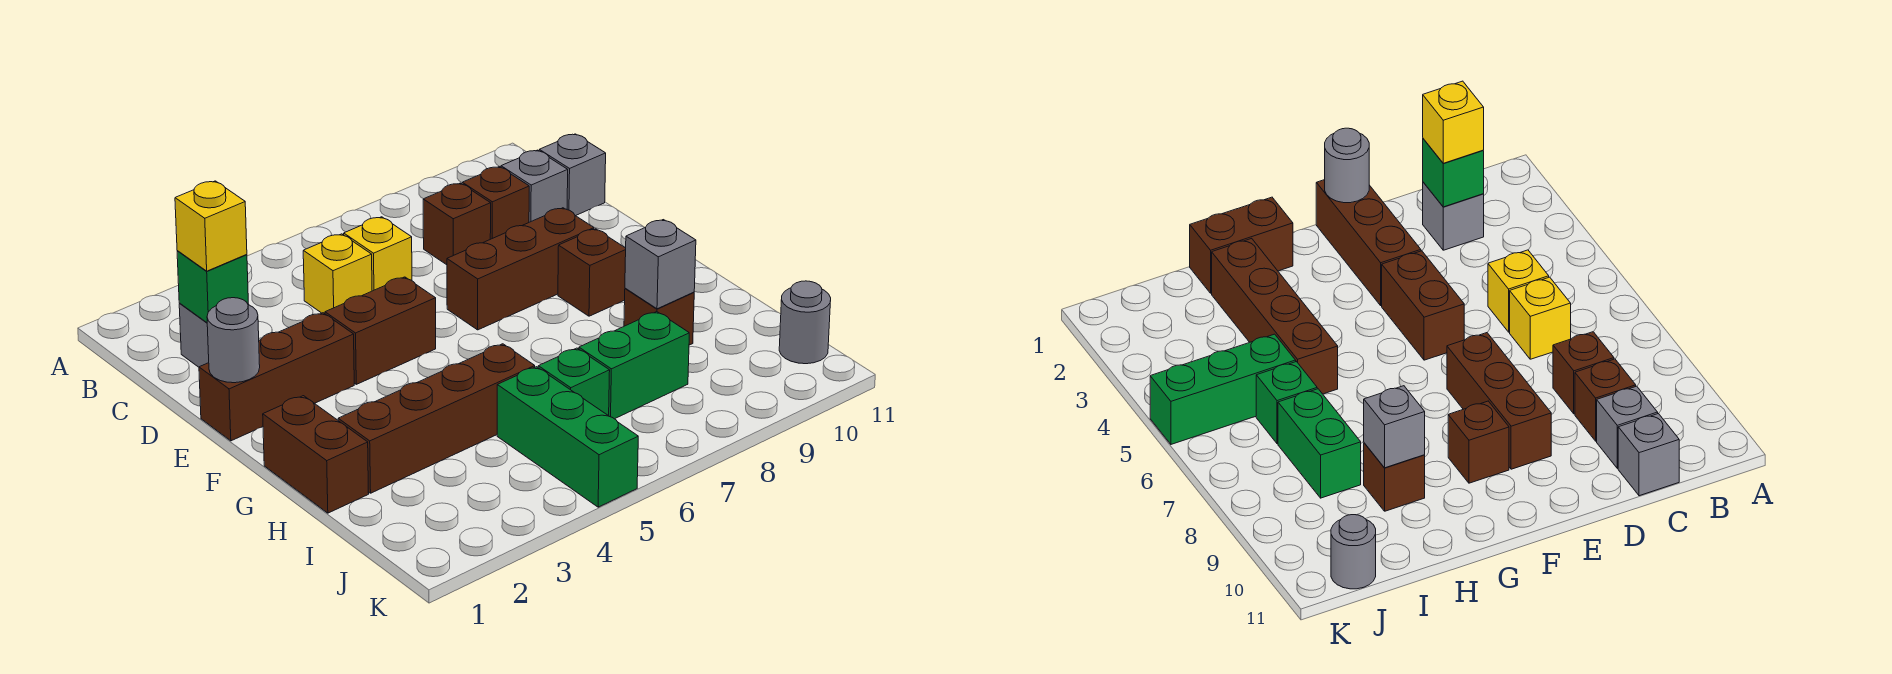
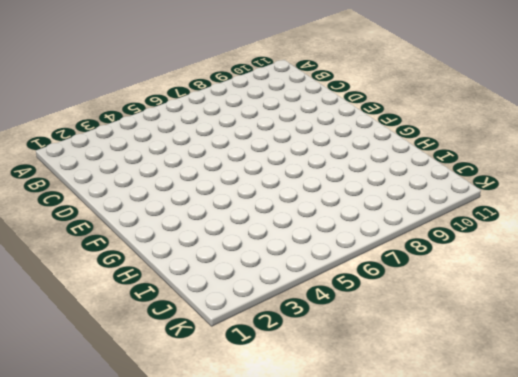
none -> grey brick C2 level 1
none -> yellow brick C5 level 1
none -> yellow brick C6 level 1

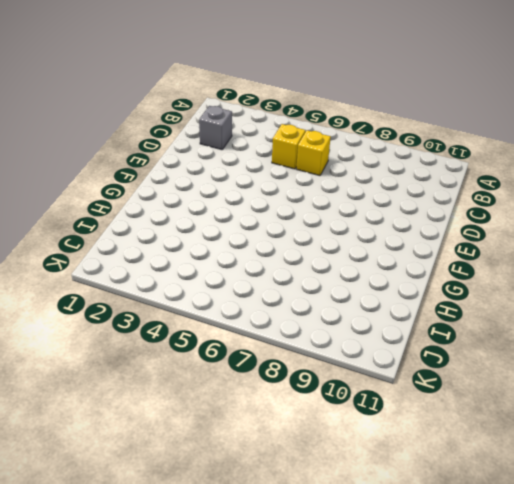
none -> brown brick C8 level 1
none -> brown brick C9 level 1
none -> grey brick C10 level 1

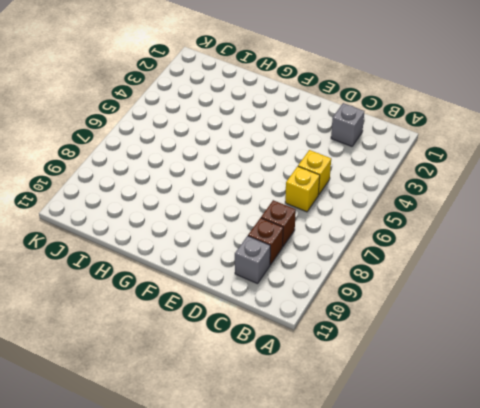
none -> grey brick C11 level 1
none -> brown brick E1:E3 level 1
none -> brown brick E4:E5 level 1

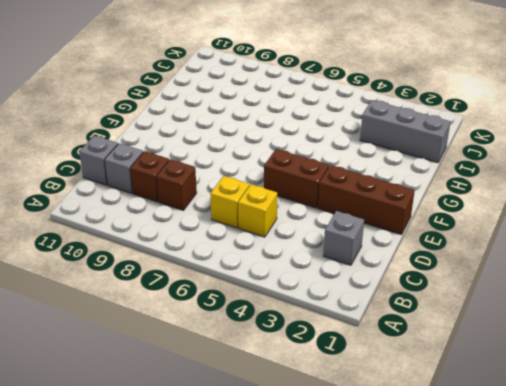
grey brick I1:I3 level 1 -> none
none -> brown brick E7:E9 level 1
none -> brown brick F9 level 1
none -> brown brick G1:H1 level 1

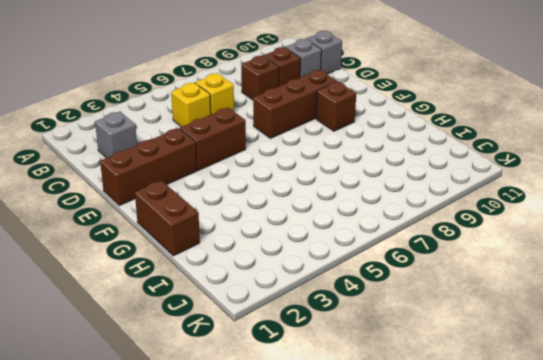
none -> brown brick H2:H5 level 1
none -> brown brick H9 level 1
none -> green brick I5:K5 level 1

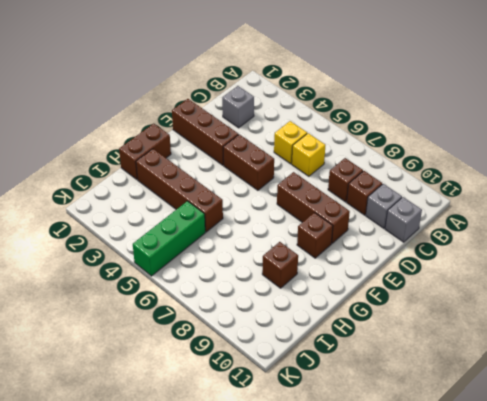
none -> green brick I6 level 1
none -> green brick I7:I8 level 1
none -> grey round brick J11 level 1

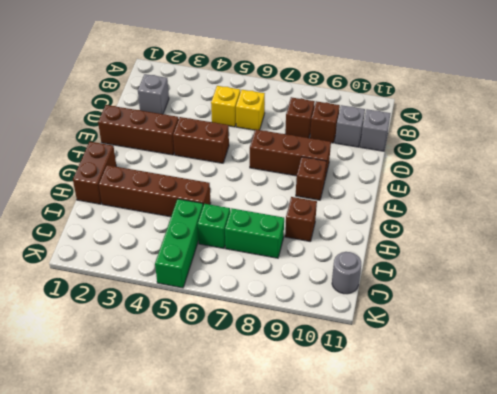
none -> green brick C2 level 2
none -> grey round brick E1 level 2
none -> grey brick H9 level 2

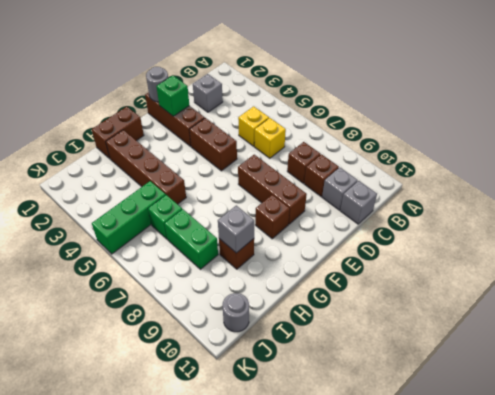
green brick E2 level 2 -> green brick C2 level 2
none -> yellow brick C2 level 3

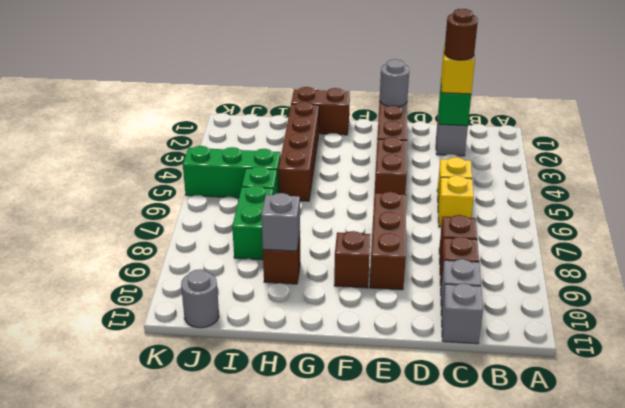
brown round brick C2 level 4 -> none

